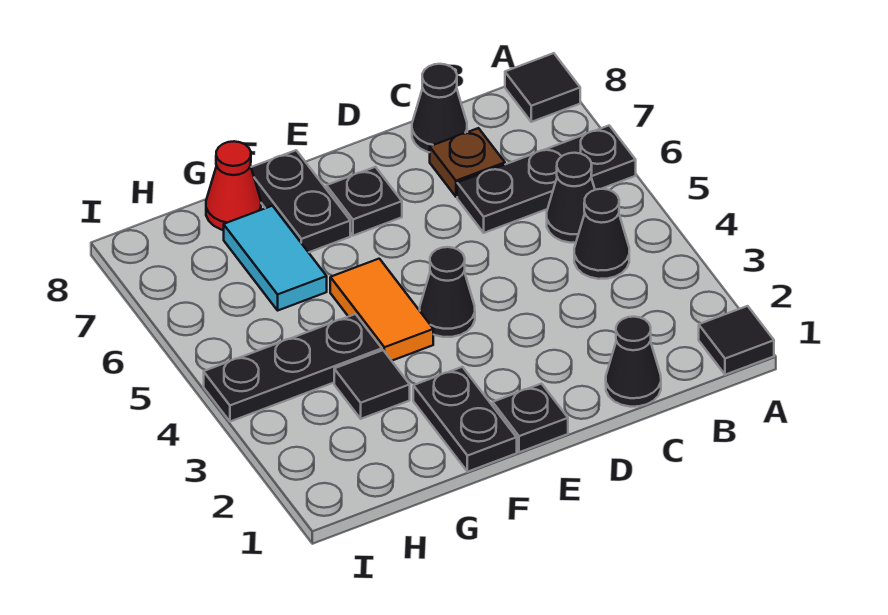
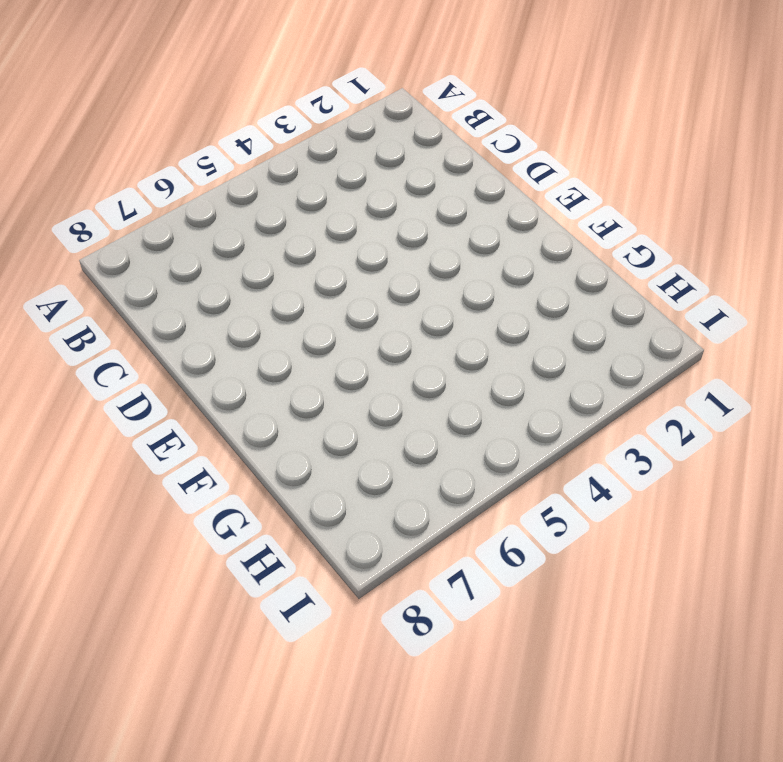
none -> black tile A1 level 1
none -> black plate A6:C6 level 1
none -> black tile A8 level 1

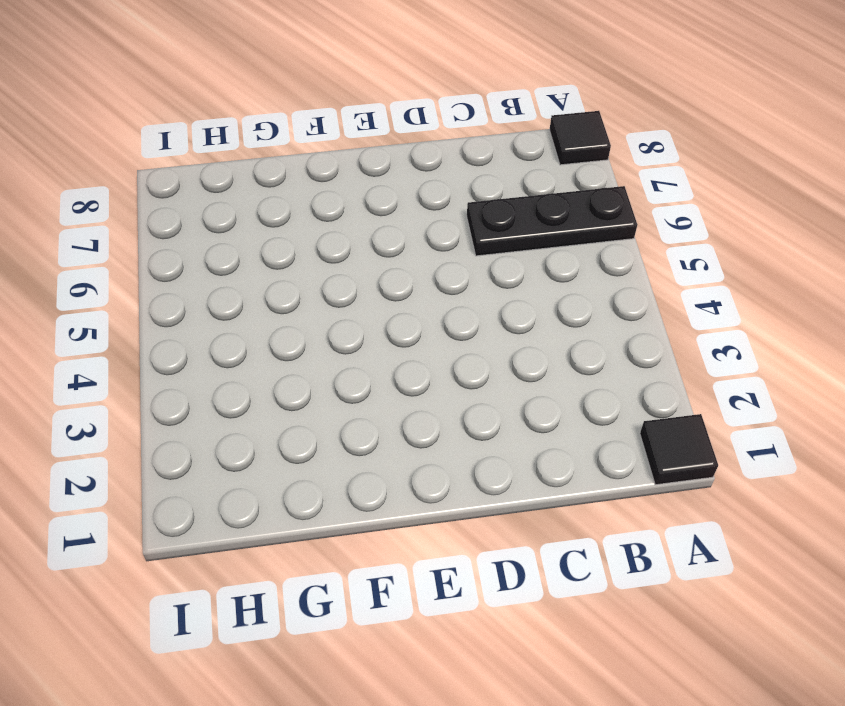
none -> black cone B4 level 1
none -> black cone B5 level 1
none -> black cone C1 level 1

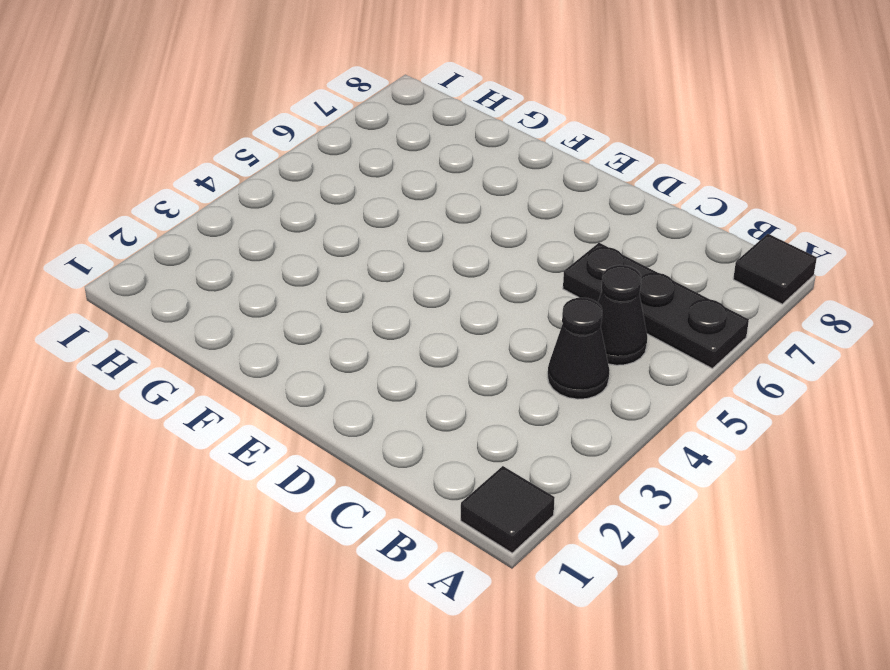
none -> black cone C1 level 1
none -> brown plate C7 level 1
none -> black cone C8 level 1

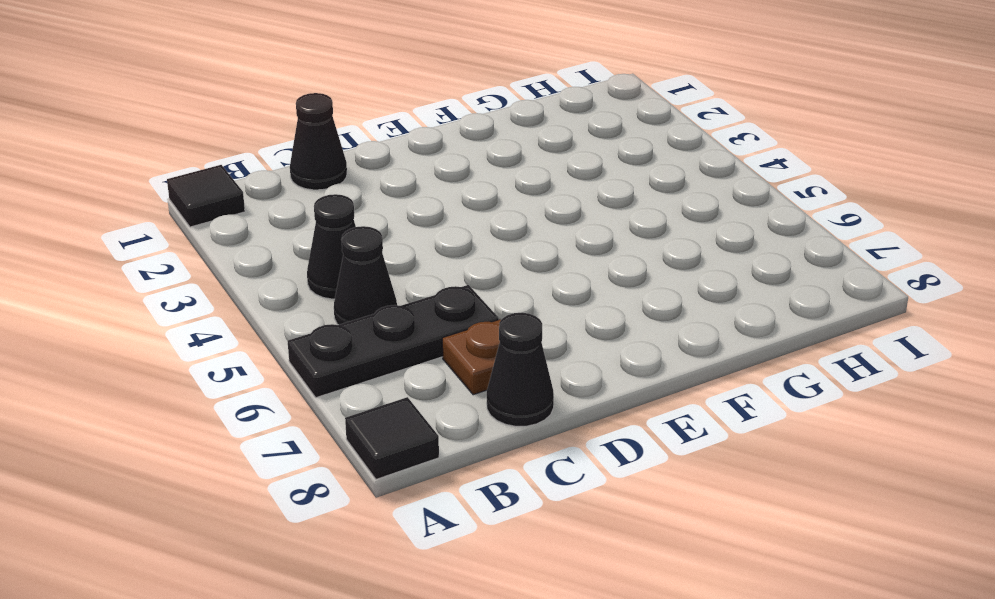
none -> black plate E1 level 1
none -> black cone E4 level 1
none -> black plate E7 level 1

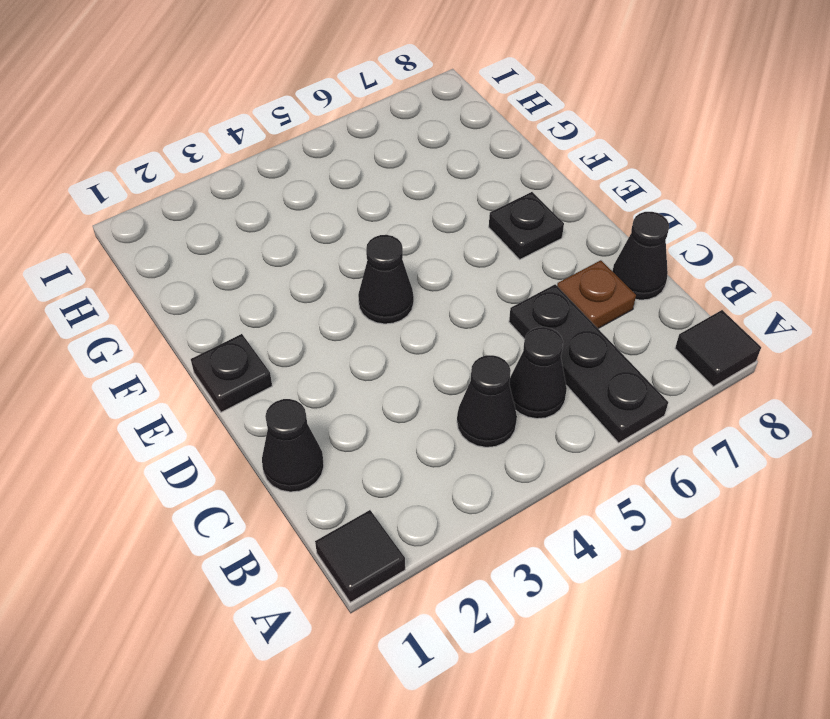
none -> black plate F1:F2 level 1
none -> orange tile F4:F5 level 1
none -> black plate F7:F8 level 1

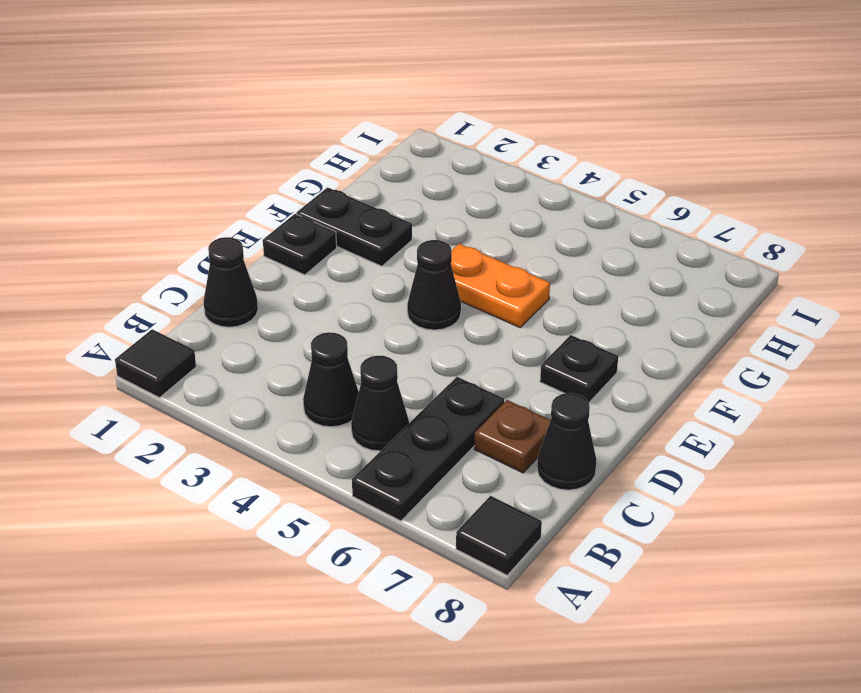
orange plate F4:F5 level 1 -> orange tile F4:F5 level 1
none -> black plate F7:F8 level 1
none -> black tile G3 level 1
none -> black plate G4:I4 level 1

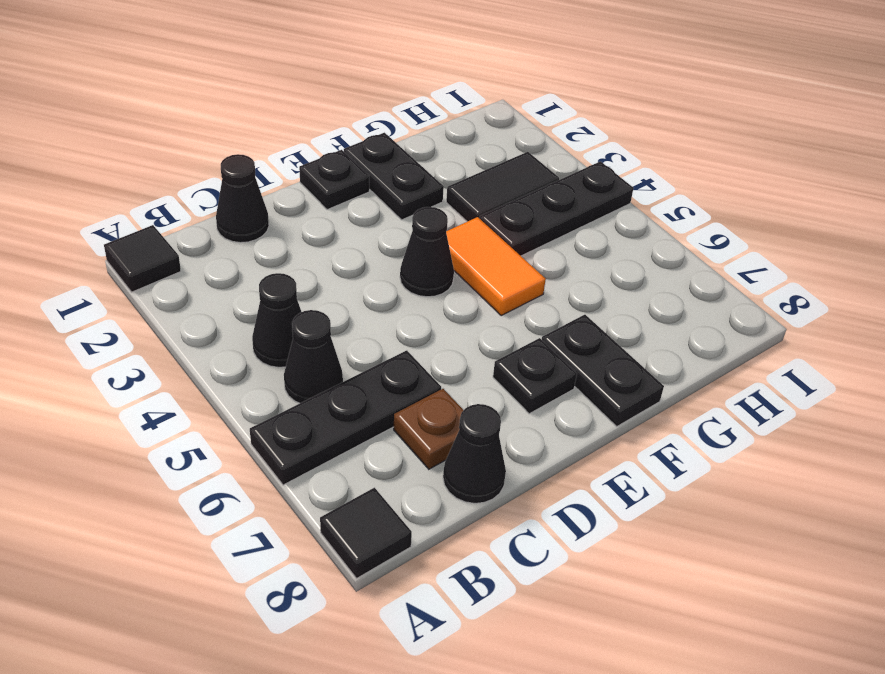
black tile G3:H3 level 1 -> black tile G3 level 1
none -> cyan tile G6:G7 level 1
none -> red cone G8 level 1

